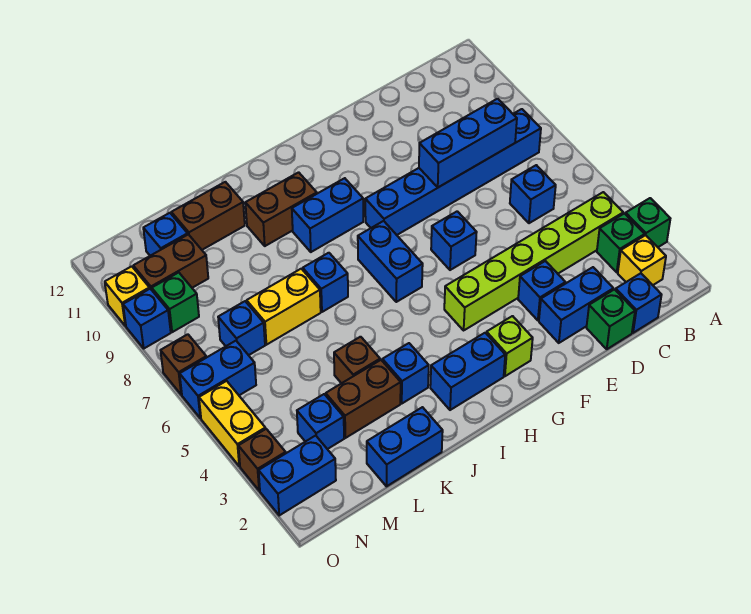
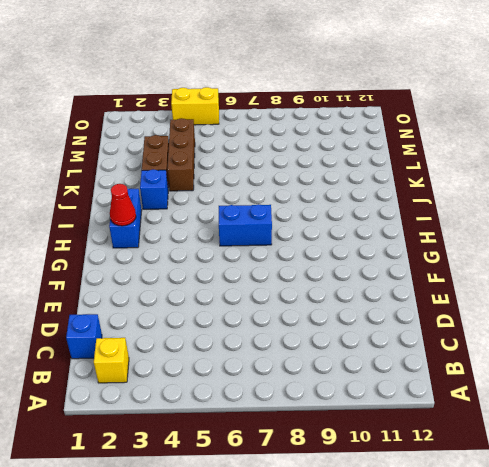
red cone H2 level 2 -> none
brown brick K4:M4 level 1 -> brown brick K4 level 1
none -> green brick A3 level 1
none -> green brick B3 level 1
none -> lime brick B4:G4 level 1
none -> blue brick B8:G8 level 1

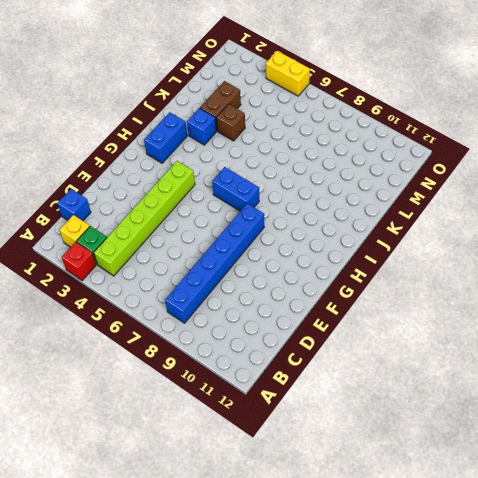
red brick A3 level 1 -> green brick A3 level 1
none -> blue brick C6 level 1
none -> green brick D1 level 1
none -> blue brick D2:E2 level 1
none -> blue brick E3 level 1

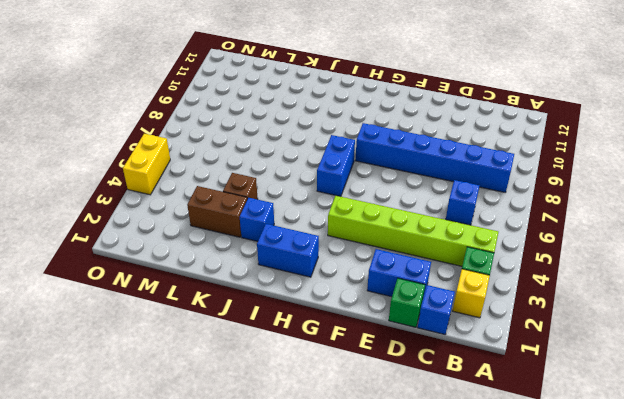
none -> green brick A3 level 1
none -> blue brick E3 level 1
none -> blue brick F6 level 1
none -> lime brick G2 level 1

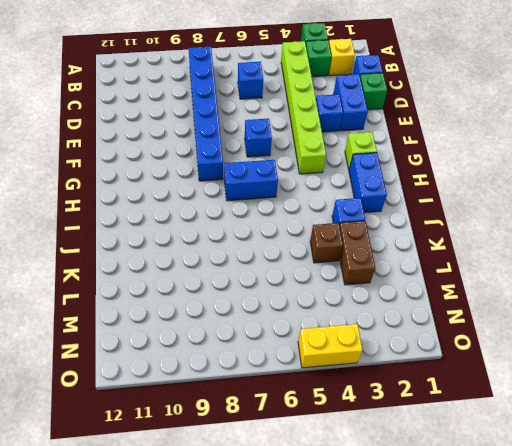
none -> blue brick H9:I9 level 1
none -> brown brick I10:J10 level 1
none -> blue brick J7 level 1
none -> blue brick K1:L1 level 1

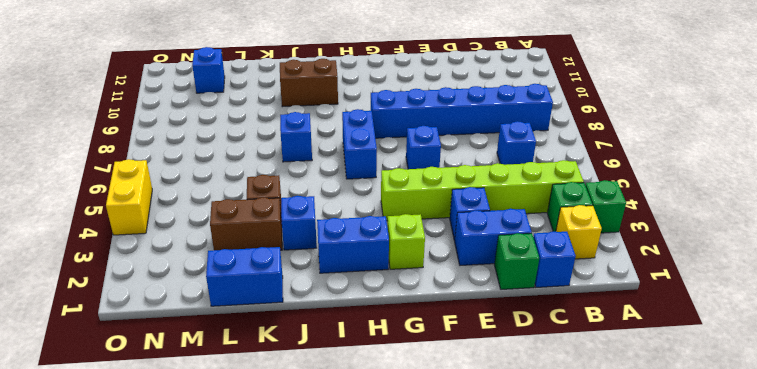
none -> blue brick H9:I9 level 1
none -> yellow brick K7:L7 level 1
none -> brown brick K11:L11 level 1
none -> blue brick M3 level 1

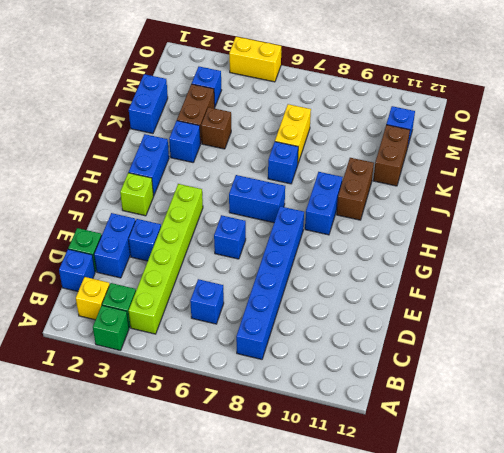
none -> blue brick M7 level 1
none -> brown brick M10:N10 level 1
none -> blue brick N2:O2 level 1
none -> blue brick N6:O6 level 1

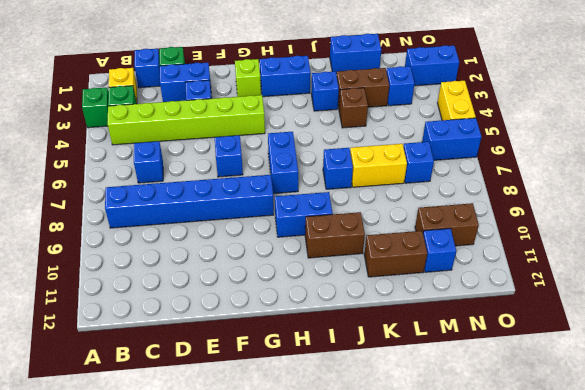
none -> green brick N9 level 1
none -> brown brick O3 level 1
none -> brown brick O7 level 1
none -> blue brick O9 level 1

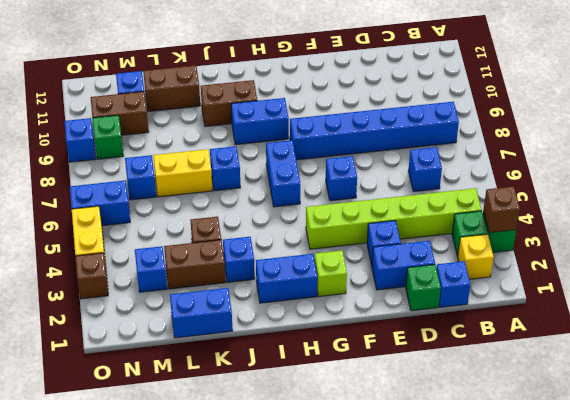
brown brick A3 level 2 -> brown brick O7 level 1
none -> blue brick N2:O2 level 1
none -> yellow brick O10 level 1
none -> blue brick C8:E8 level 2

